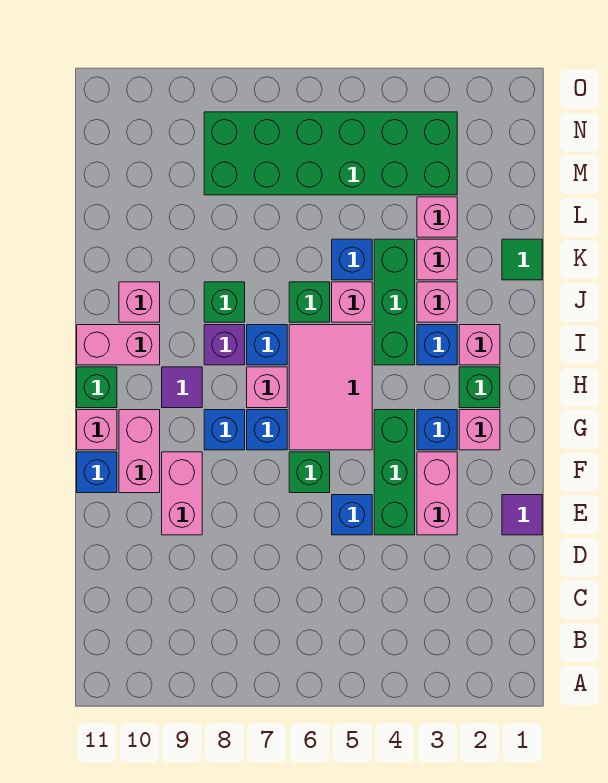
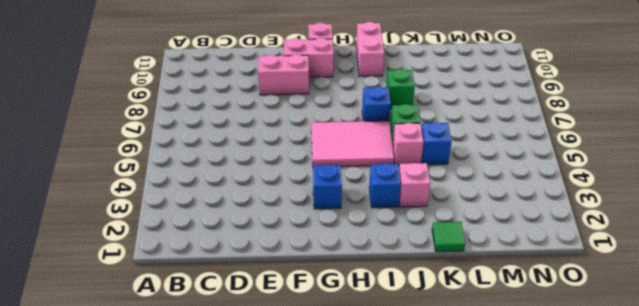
none -> purple tile E1 level 1
none -> pink brick E3:F3 level 1
none -> green brick E4:G4 level 1
none -> blue brick E5 level 1

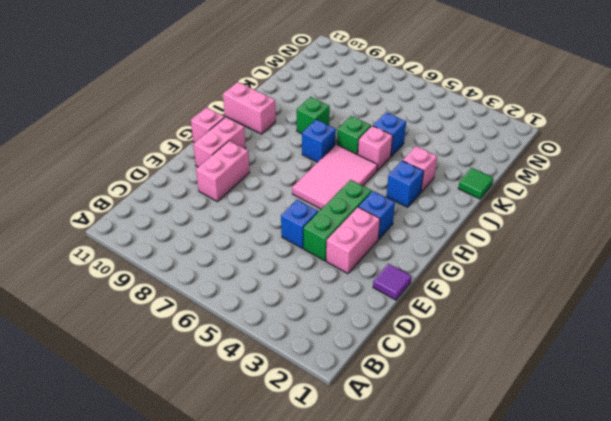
none -> green brick F6 level 1
none -> blue brick F11 level 1
none -> pink brick G2 level 1
none -> blue brick G7 level 1

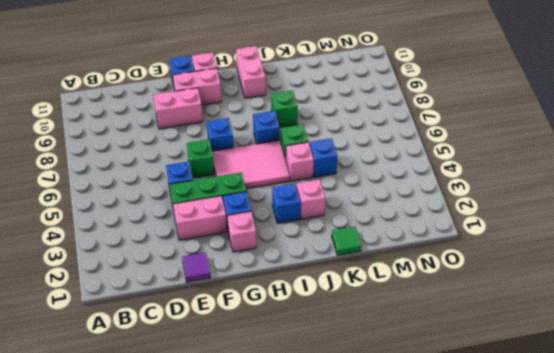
none -> blue brick G8 level 1
none -> green brick H2 level 1
none -> pink brick H7 level 1
none -> purple tile H9 level 1

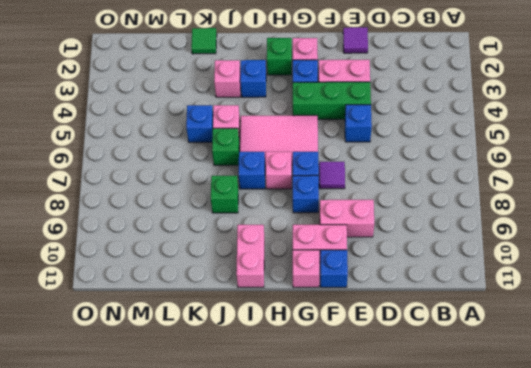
purple tile F7 level 1 -> purple tile H9 level 1
none -> green brick F6 level 1
none -> green brick H11 level 1
none -> pink brick I2 level 1
none -> green brick I4:K4 level 1

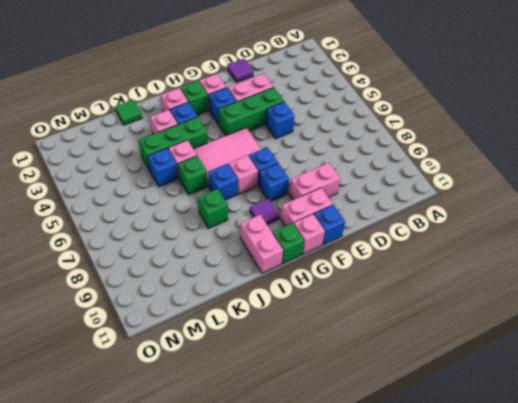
none -> green brick F6 level 1
none -> purple brick I8 level 1
none -> pink brick J10 level 1
none -> pink brick K3 level 1

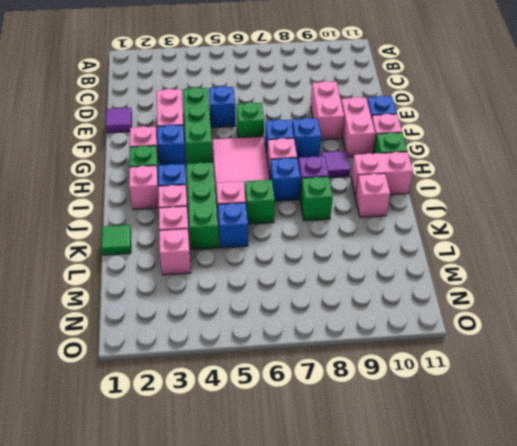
none -> green brick M3:N8 level 1

